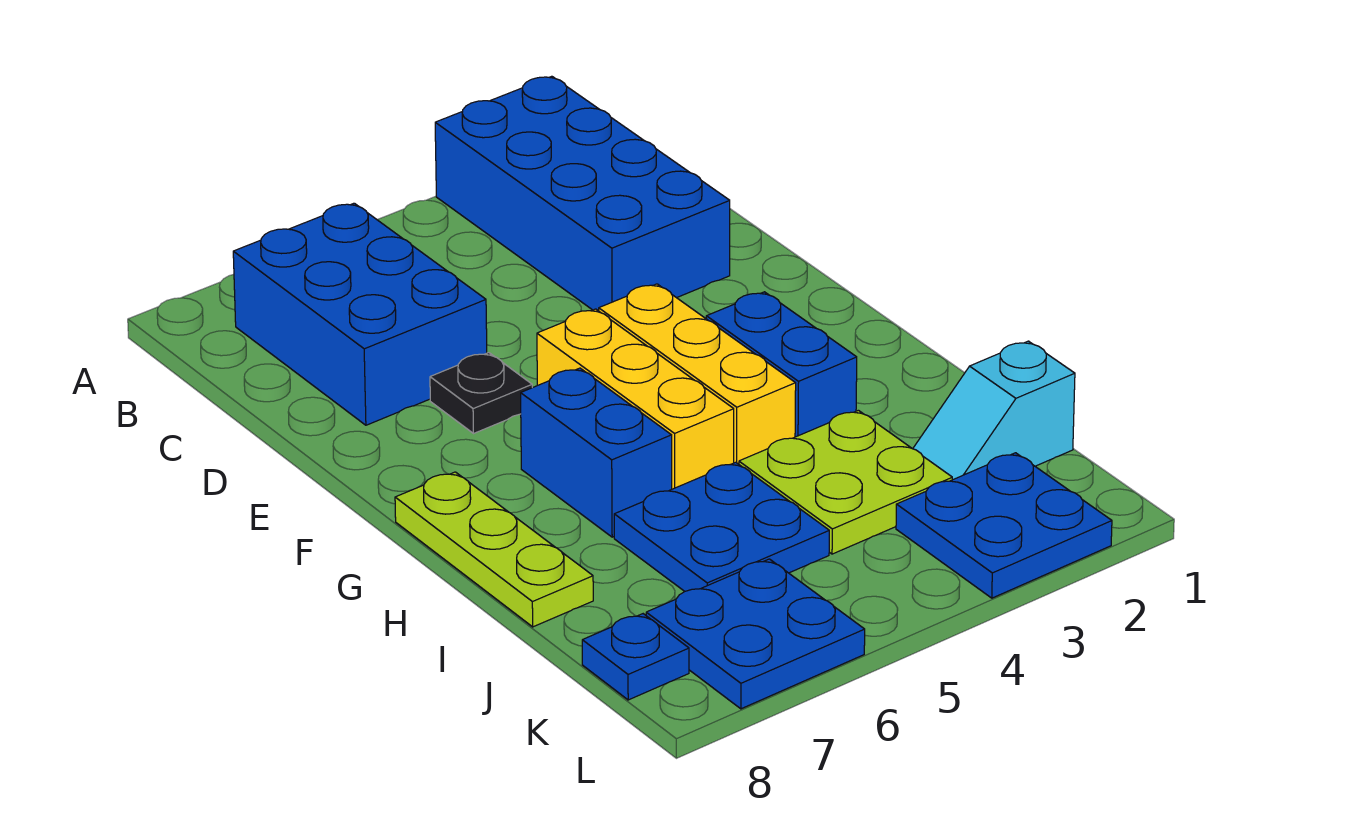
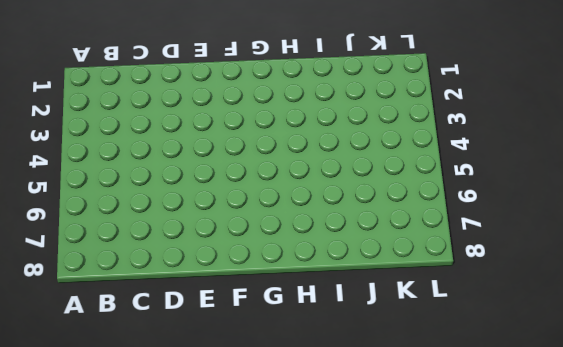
none -> blue brick A2:D3 level 1
none -> blue brick B6:D7 level 1
none -> black plate E6 level 1

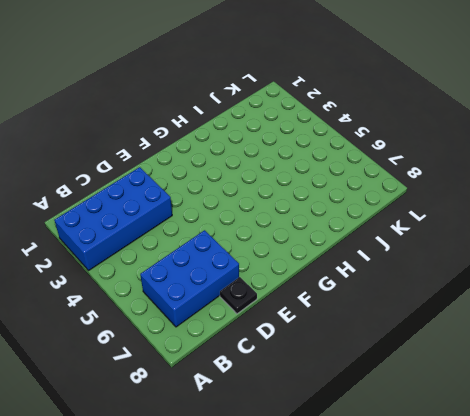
black plate D8 level 1 -> black plate E6 level 1
none -> yellow brick F4:H4 level 1
none -> yellow brick F5:H5 level 1
none -> blue brick G3:H3 level 1

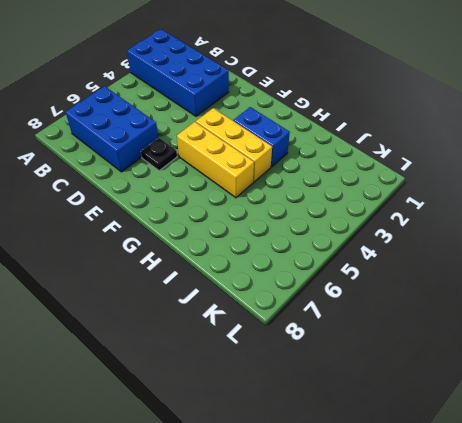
none -> blue brick G6:H6 level 1
none -> lime plate G8:I8 level 1
none -> lime plate I3:J4 level 1

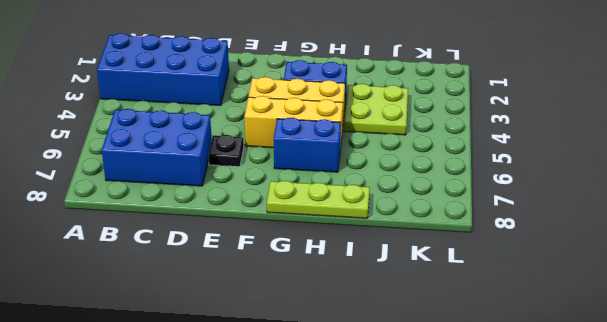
none -> blue plate I5:J6 level 1
none -> cyan slope J1:J2 level 1 top 1
none -> blue plate K2:L3 level 1

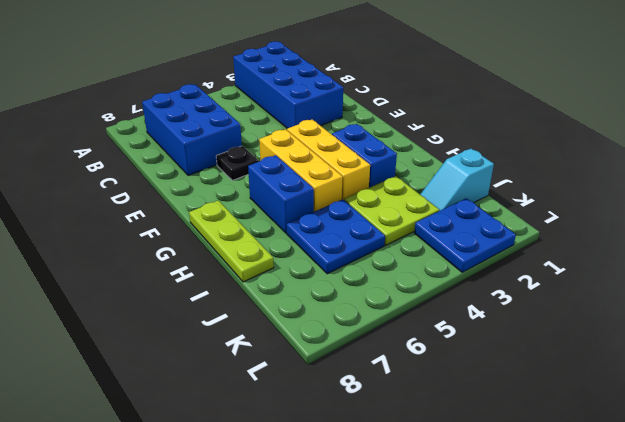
none -> blue plate K6:L7 level 1
none -> blue plate K8 level 1

